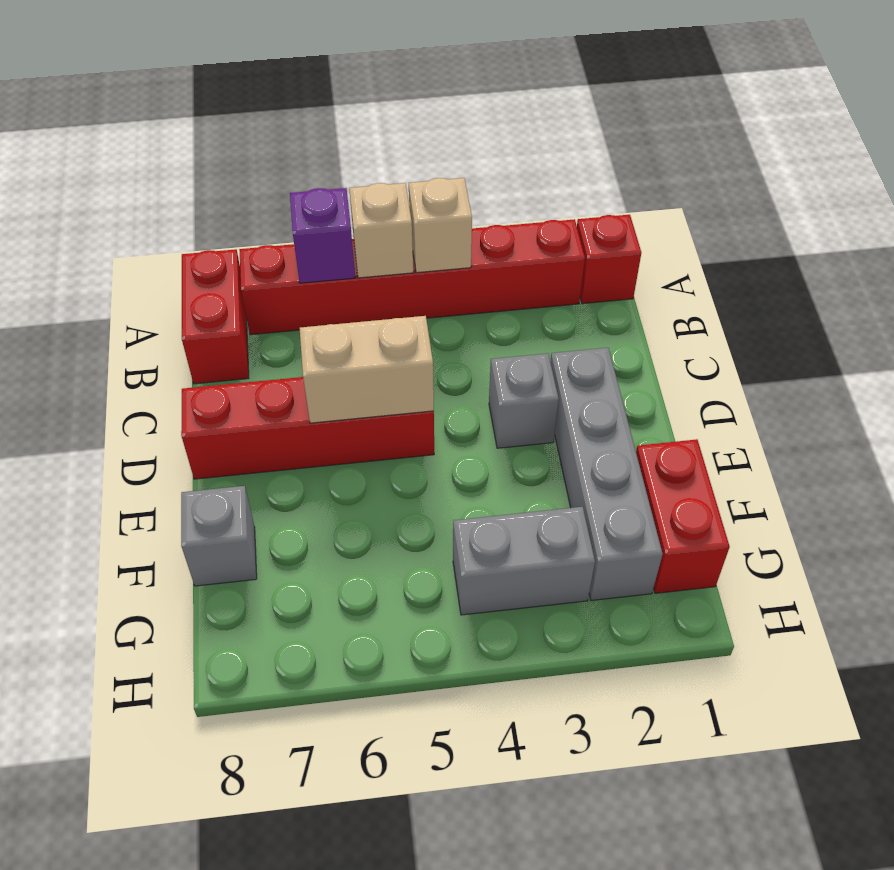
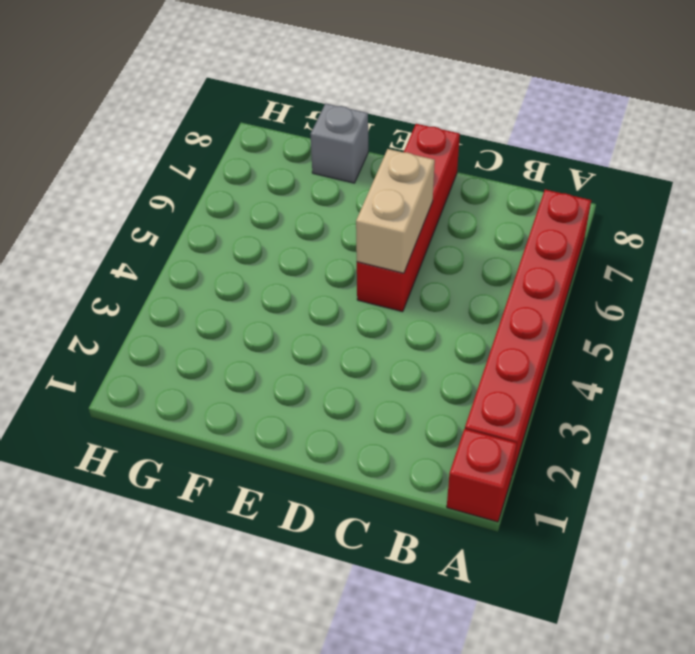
none -> red brick A8:B8 level 1
none -> grey brick D2:G2 level 1
none -> grey brick D3 level 1

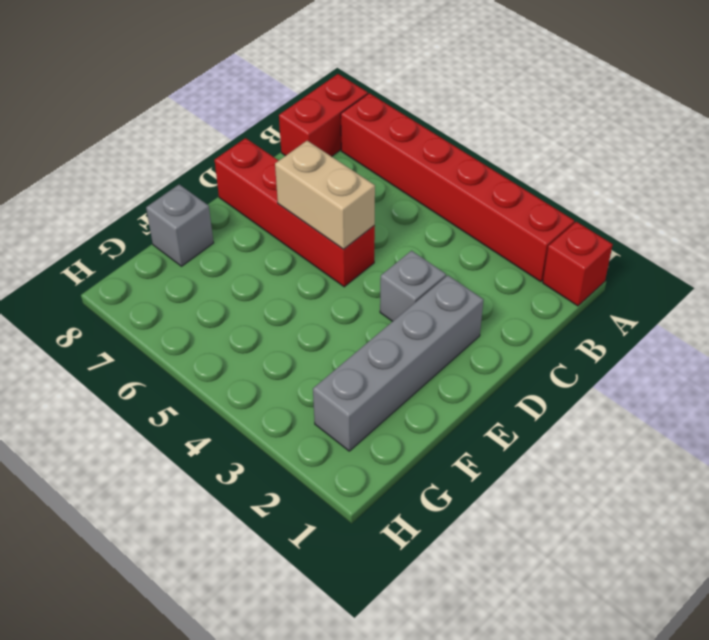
none -> red brick F1:G1 level 1
none -> grey brick G3:G4 level 1
none -> tan brick A4 level 2

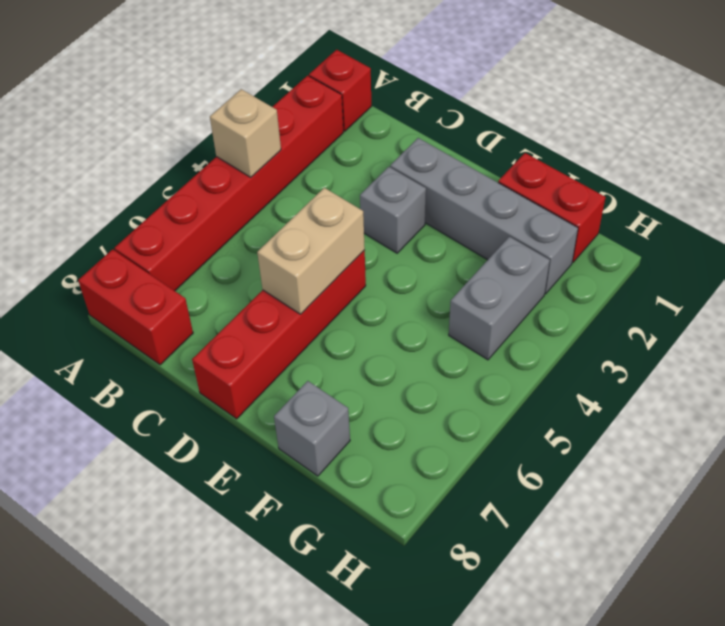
none -> tan brick A5 level 2
none -> purple brick A6 level 2

